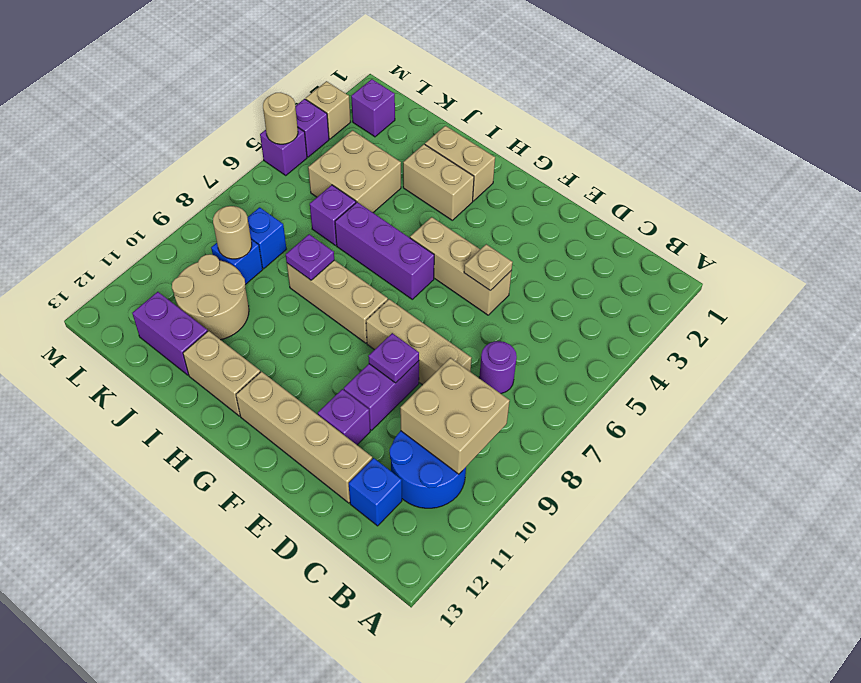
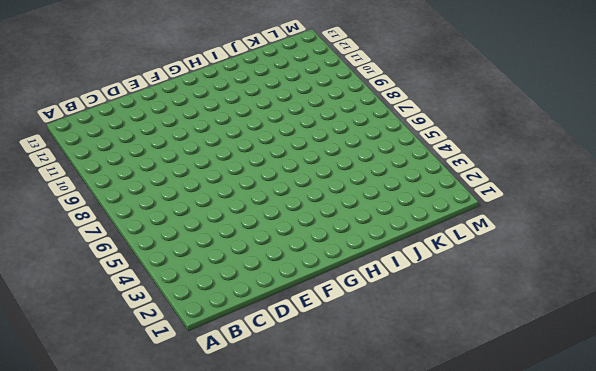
none -> blue round brick B10:C11 level 1
none -> purple round brick C7 level 1
none -> blue brick C12 level 1

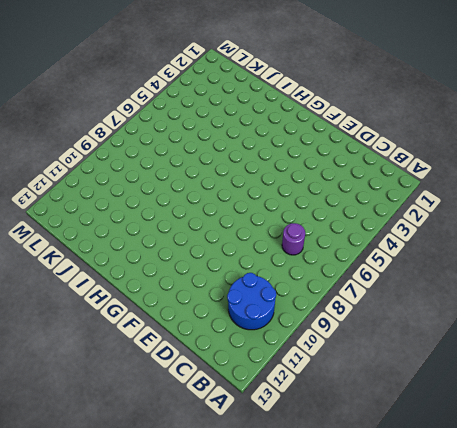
none -> blue brick C12 level 1
none -> tan brick D8:F8 level 1
none -> tan brick D12:G12 level 1

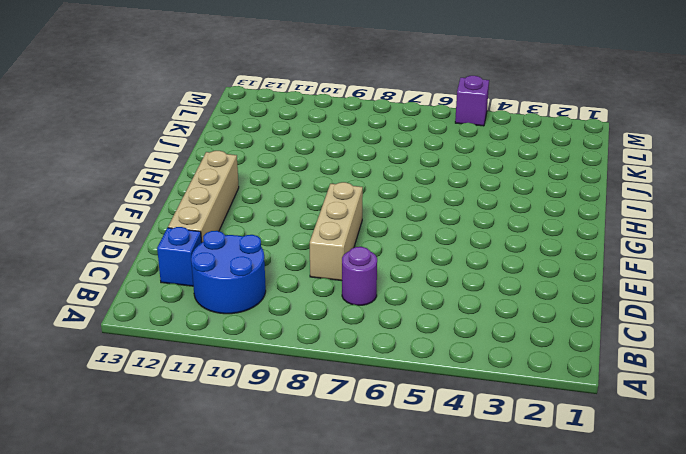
none -> tan brick E5:G5 level 1
none -> purple brick E9:E10 level 1
none -> purple brick E11 level 1

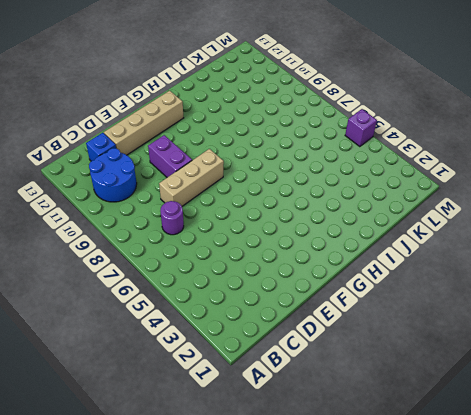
none -> tan brick E5:G5 level 1
none -> purple brick E11 level 1
none -> purple brick G6:I6 level 1

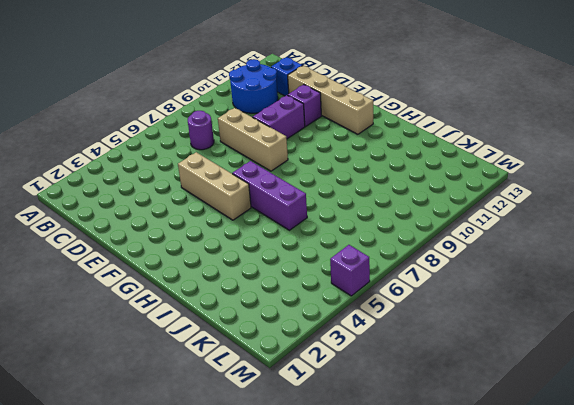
none -> tan brick G8:I8 level 1
none -> tan brick H2:I2 level 1
none -> tan brick H3:I3 level 1

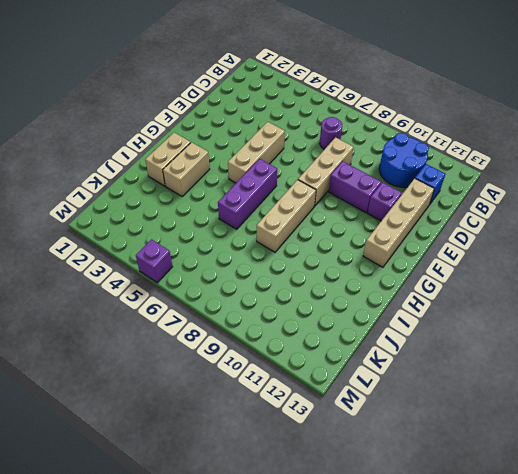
none -> tan brick H12:I12 level 1
none -> tan brick J4:K5 level 1
none -> purple brick J6 level 1

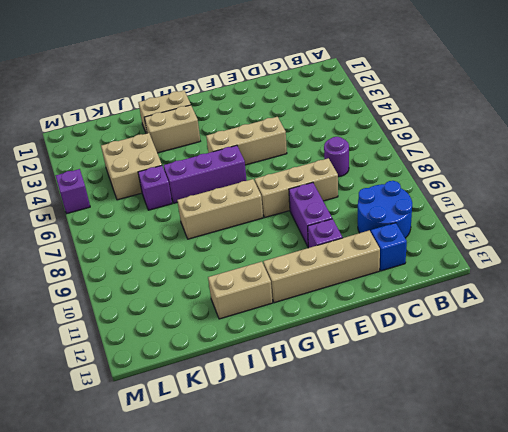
none -> tan round brick J10:K11 level 1
none -> purple brick J12:K12 level 1
none -> blue brick K8 level 1

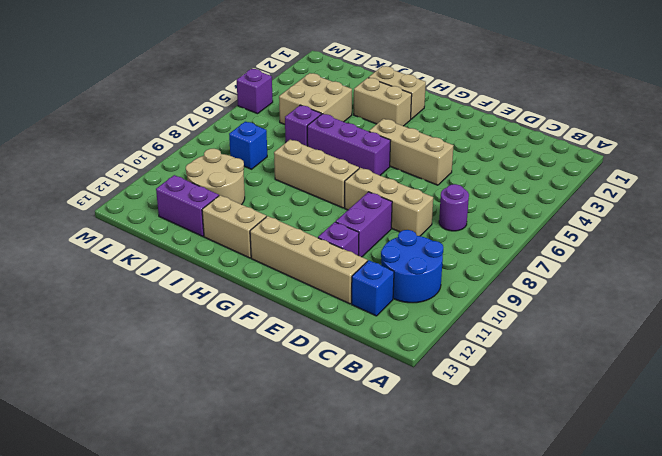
none -> blue brick K9 level 1
none -> purple brick L2 level 1
none -> tan brick M3 level 1

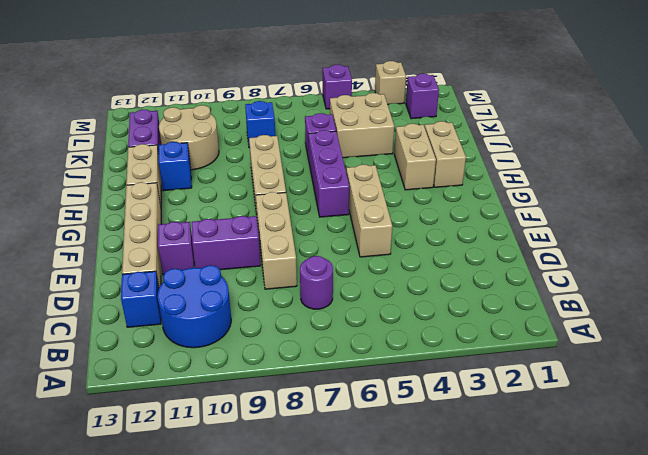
blue brick I11 level 1 -> blue brick K9 level 1
none -> purple brick M4 level 1
none -> tan brick B9:C10 level 2
none -> tan plate E5 level 2

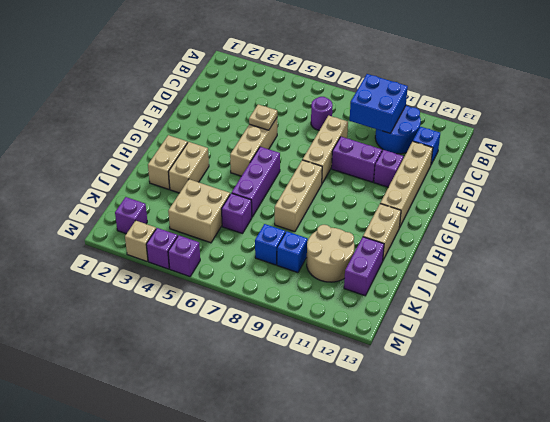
blue brick B9:C10 level 2 -> tan brick B9:C10 level 2
none -> purple plate E9 level 2
none -> purple plate I8 level 2
none -> tan round brick K9 level 2

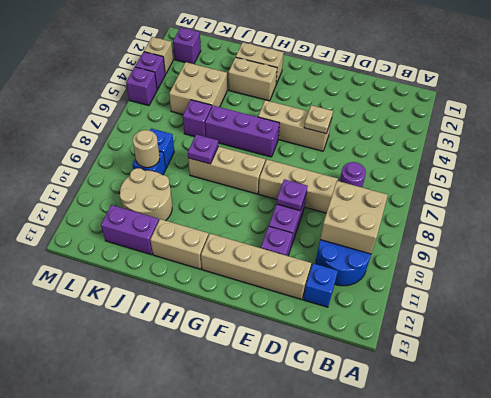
none -> tan round brick M5 level 2

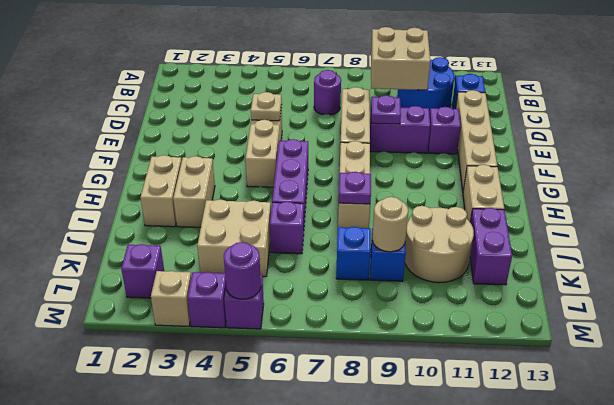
purple round brick M5 level 2 -> tan round brick M5 level 2

